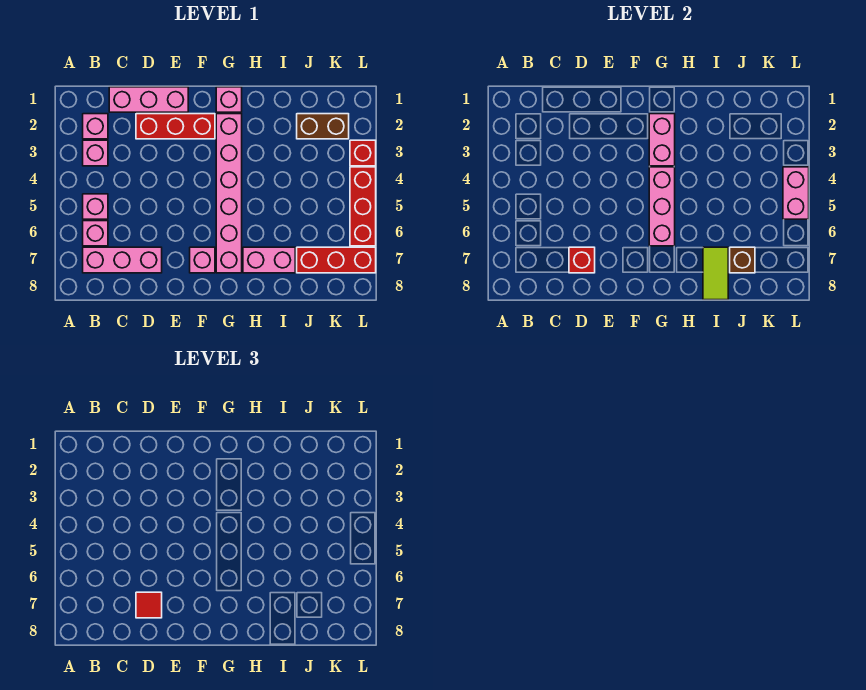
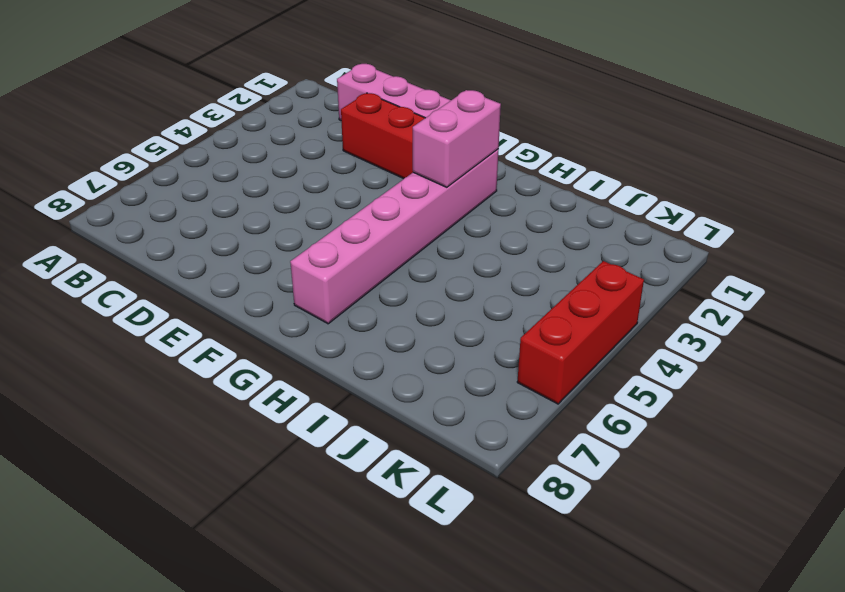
none -> pink brick B2 level 1
none -> pink brick B3 level 1
none -> pink brick B5 level 1

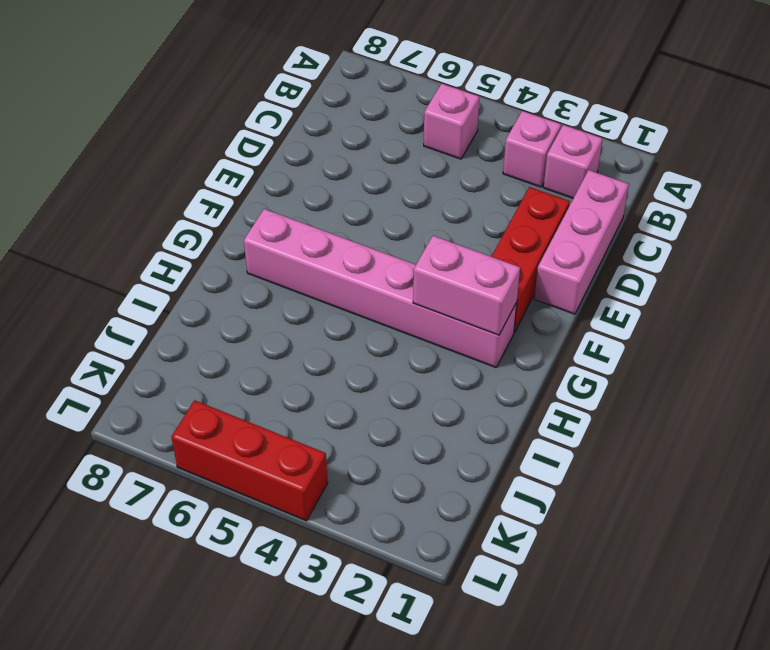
none -> pink brick B6 level 1
none -> pink brick B7:D7 level 1
none -> pink brick F7 level 1

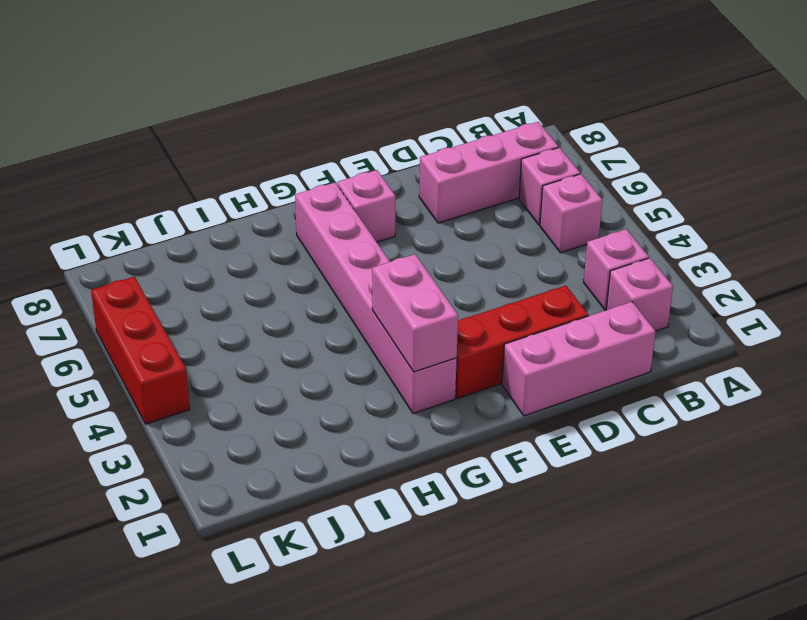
none -> pink brick G1 level 1
none -> pink brick H7:I7 level 1
none -> brown brick J2:K2 level 1

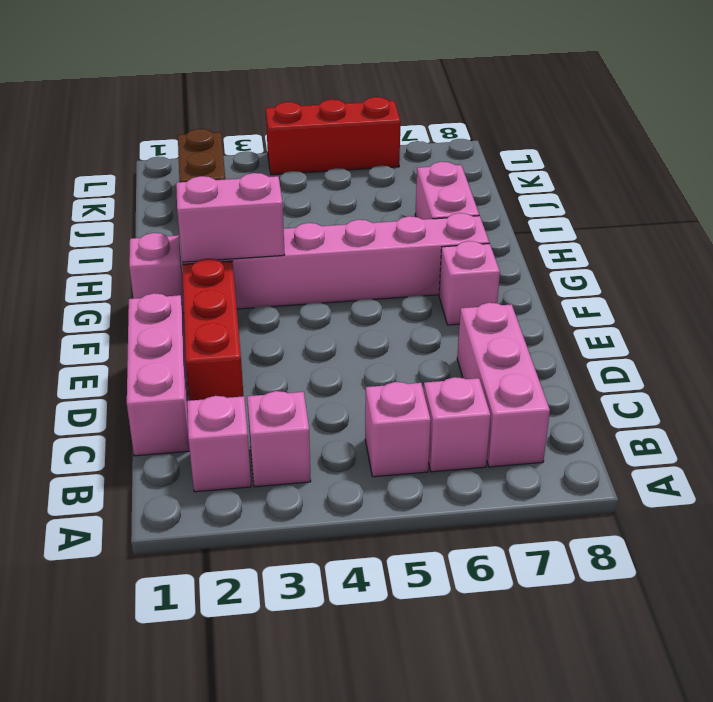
none -> red brick J7:L7 level 1
none -> red brick L3 level 1
none -> red brick D7 level 2

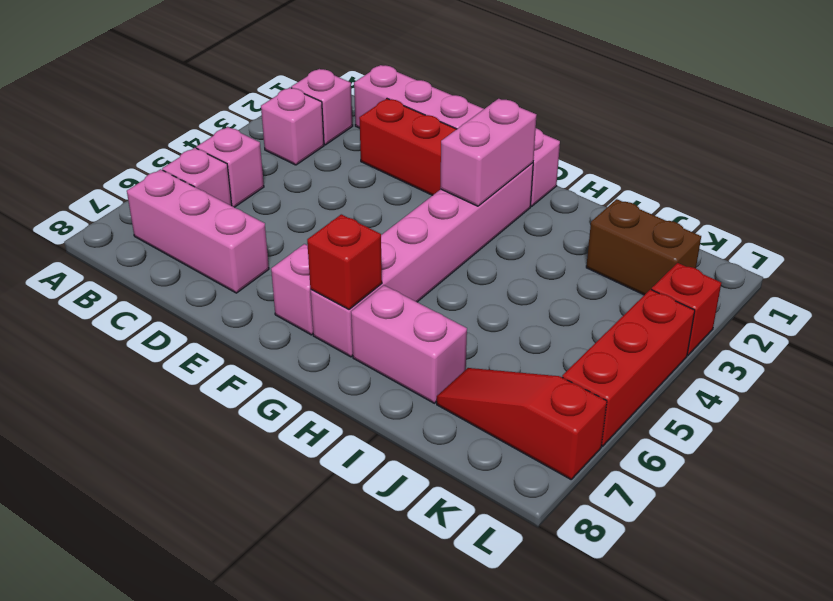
red brick G7 level 2 -> red brick D7 level 2
red slope J7:L7 level 1 top L -> red brick J7:L7 level 1
none -> pink brick G4:G6 level 2
none -> lime tile I7:I8 level 2
none -> brown brick J7 level 2

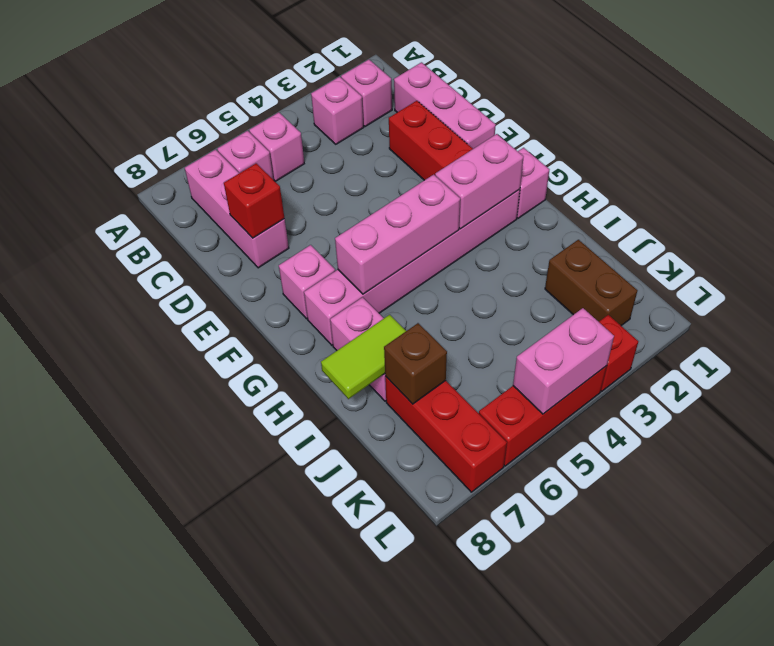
none -> red tile D7 level 3

